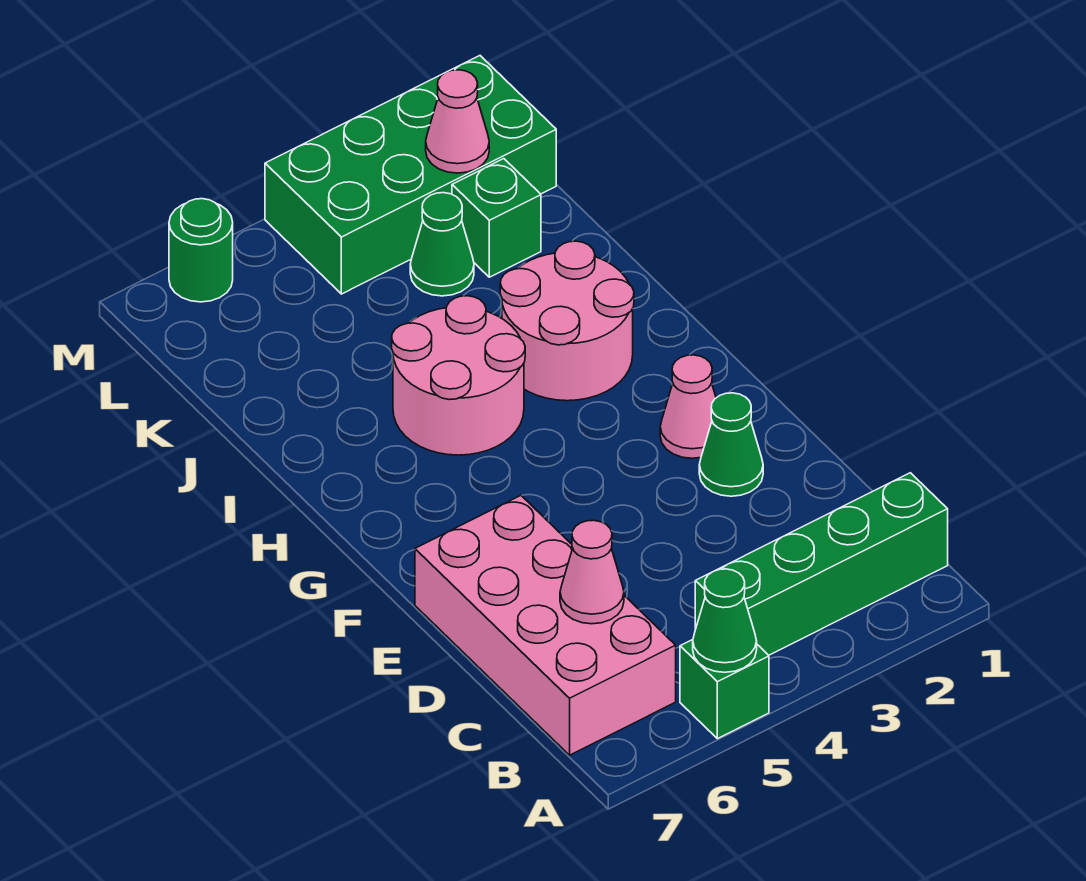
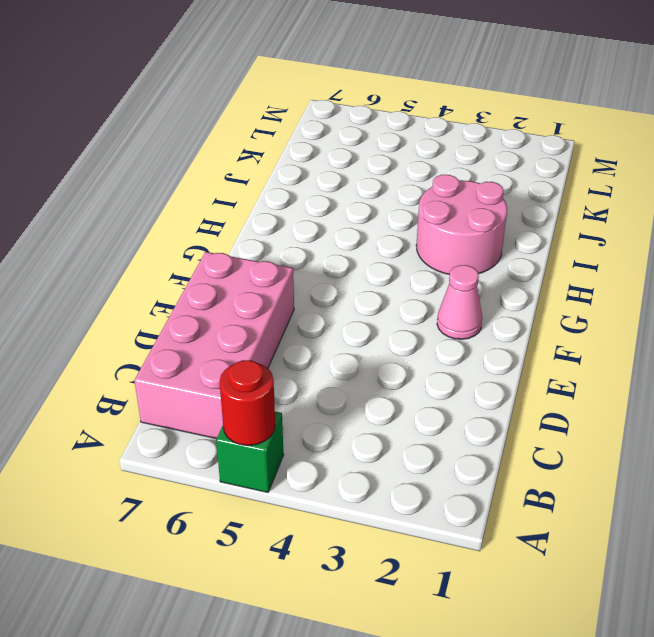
red round brick A5 level 2 -> green cone A5 level 2
none -> green brick B1:B4 level 1
none -> green cone E2 level 1
none -> pink round brick H4:I5 level 1

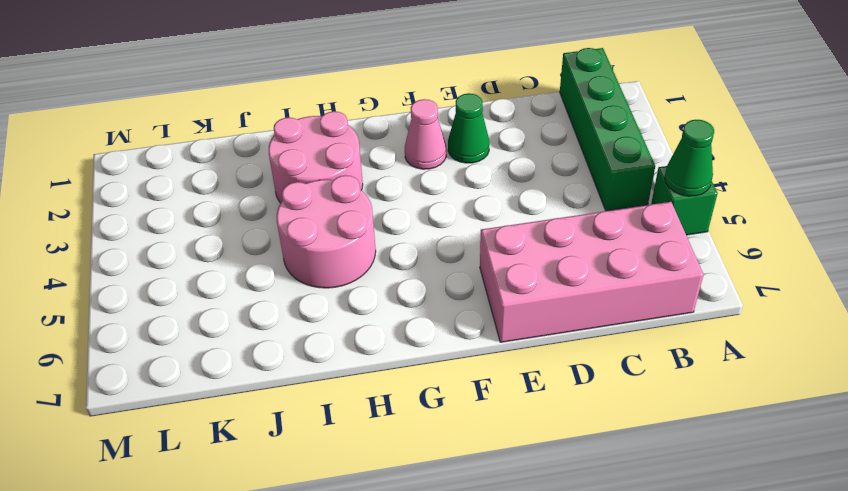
none -> green brick K2 level 1
none -> green cone K3 level 1
none -> green brick L1:M4 level 1

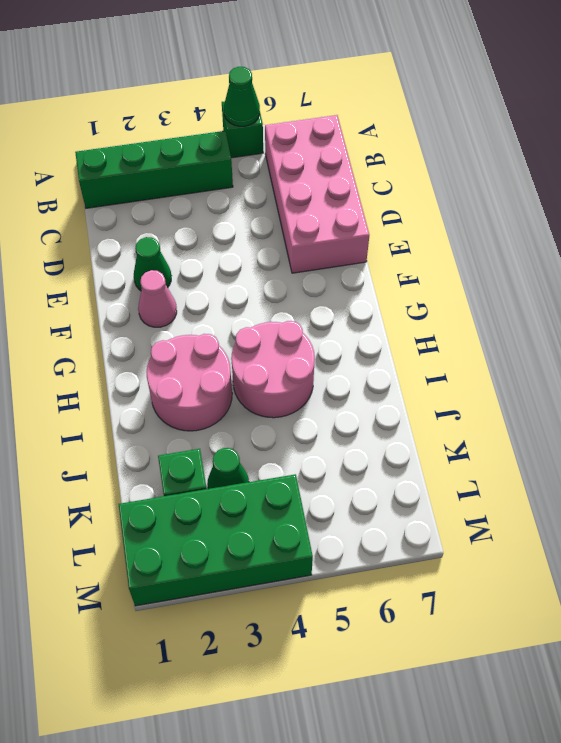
none -> green round brick M6 level 1
none -> pink cone C6 level 2
none -> pink cone L2 level 2

